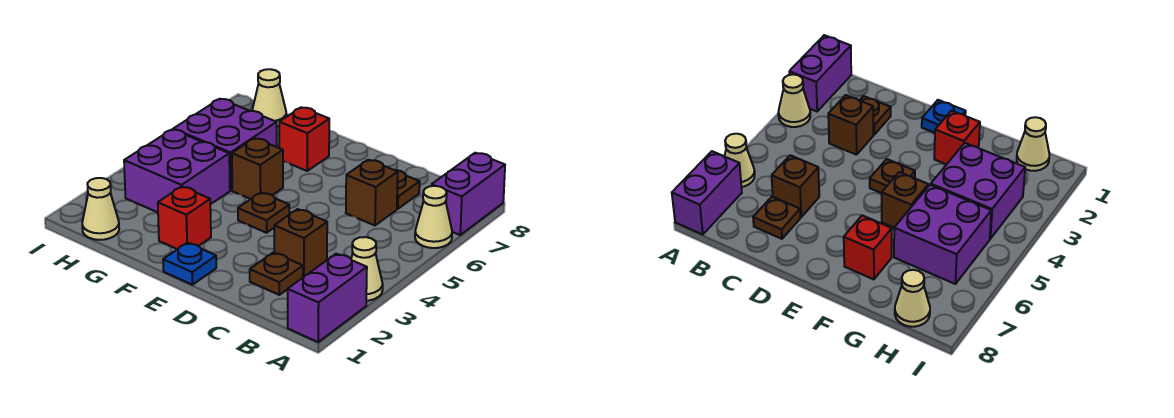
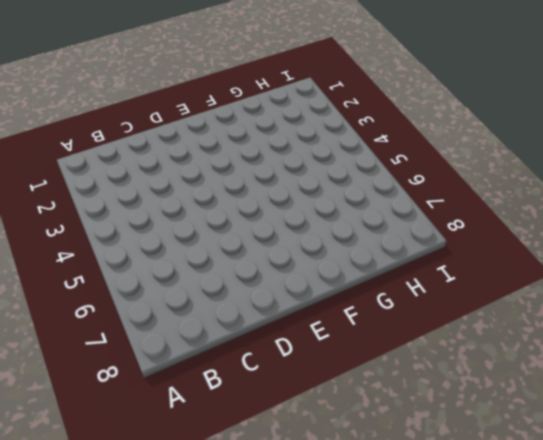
none -> purple brick A1:A2 level 1
none -> tan cone A3 level 1
none -> tan cone A6 level 1

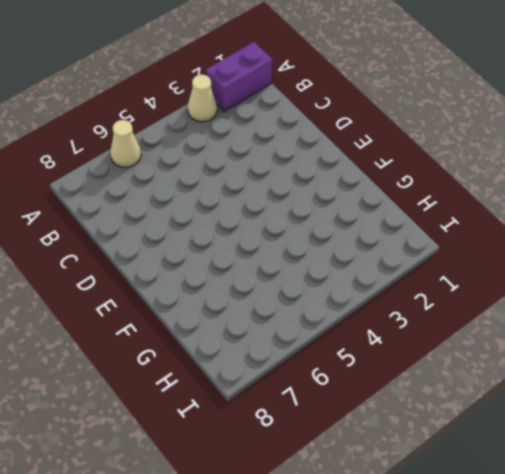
none -> purple brick A7:A8 level 1
none -> brown plate C2 level 1
none -> brown brick C3 level 1

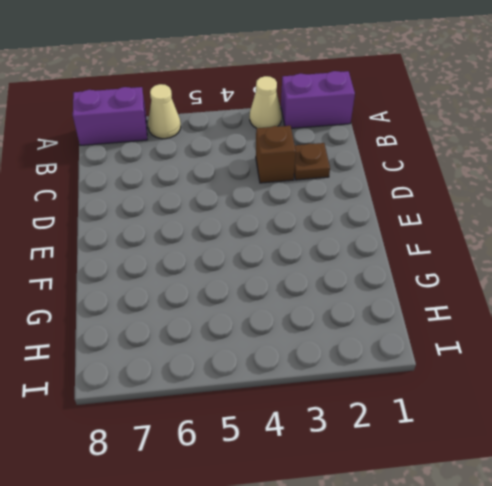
none -> brown brick C6 level 1
none -> brown plate C7 level 1
none -> blue plate E1 level 1

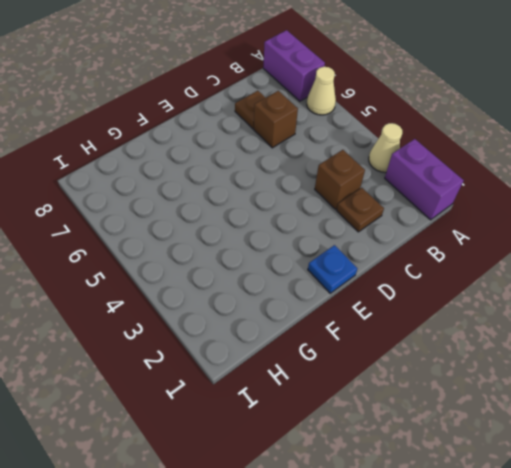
none -> brown plate E4 level 1
none -> red brick F2 level 1
none -> brown brick F5 level 1

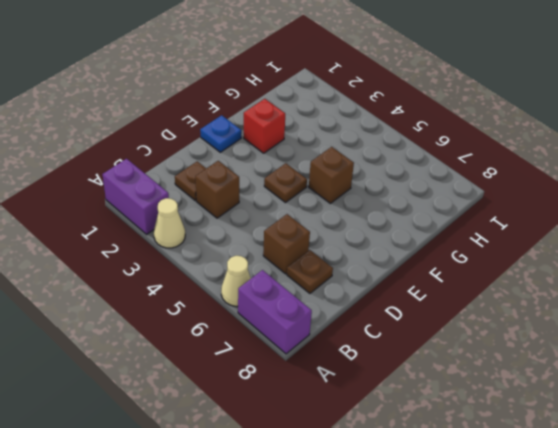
none -> red brick F7 level 1
none -> purple brick G3:H4 level 1
none -> purple brick G5:H6 level 1

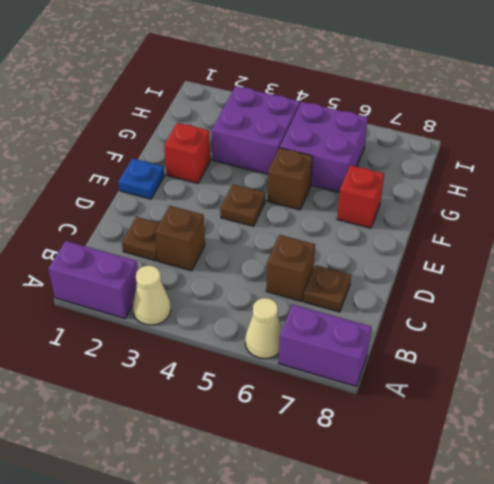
none -> tan cone H1 level 1
none -> tan cone H8 level 1

